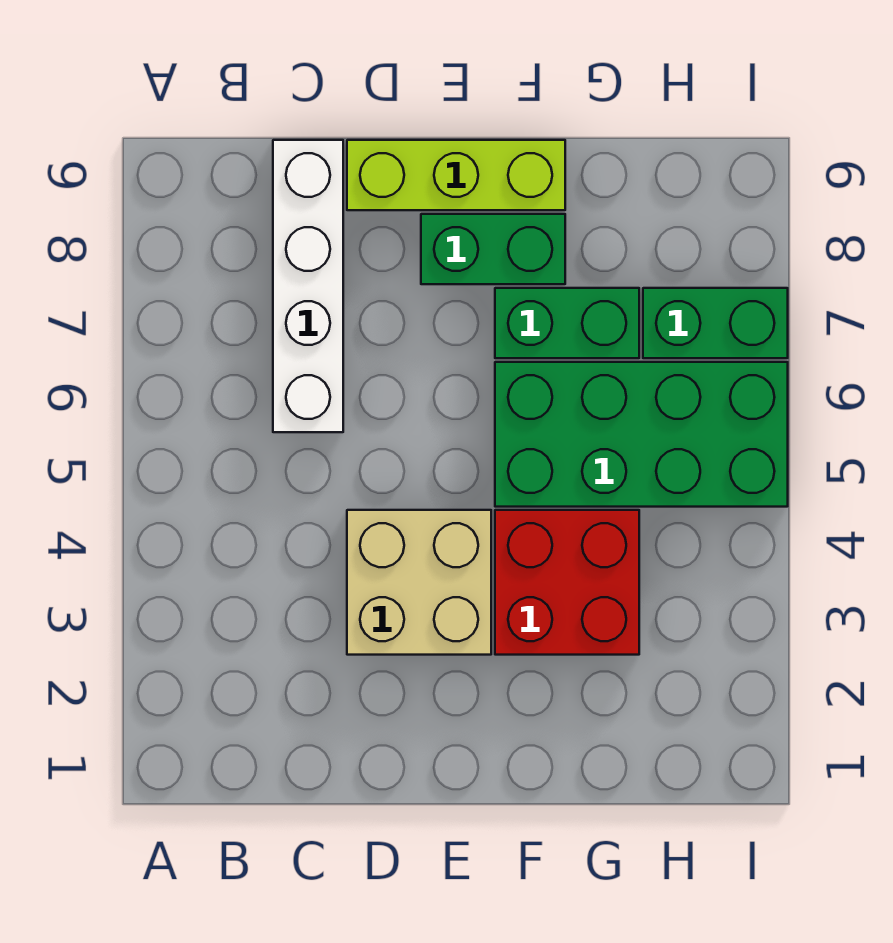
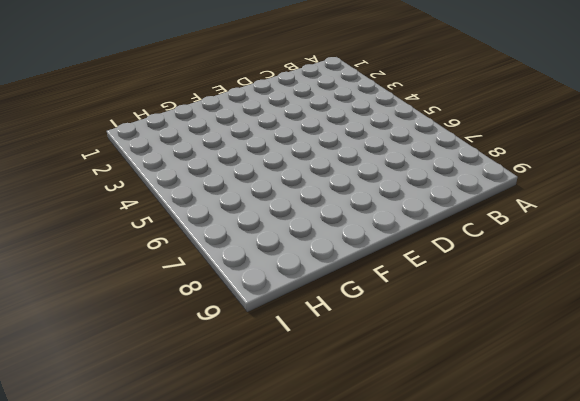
none -> white brick C6:C9 level 1
none -> tan brick D3:E4 level 1

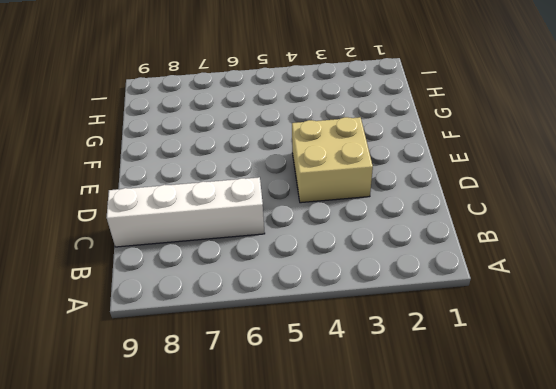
none -> lime brick D9:F9 level 1
none -> green brick E8:F8 level 1

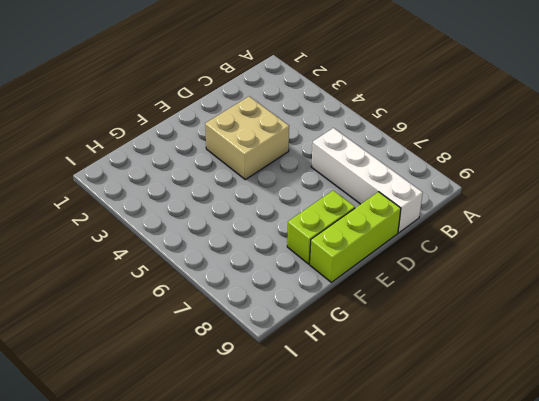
lime brick E8:F8 level 1 -> green brick E8:F8 level 1
none -> red brick F3:G4 level 1
none -> green brick F5:I6 level 1

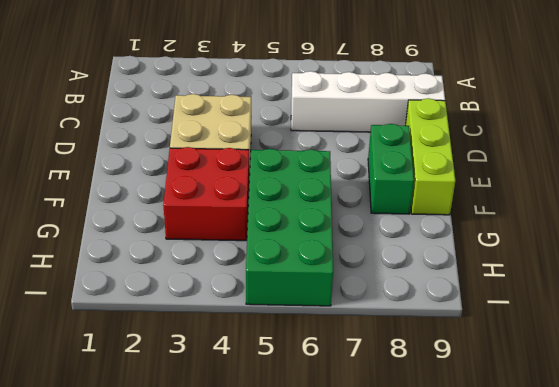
none -> green brick F7:G7 level 1
none -> green brick H7:I7 level 1

